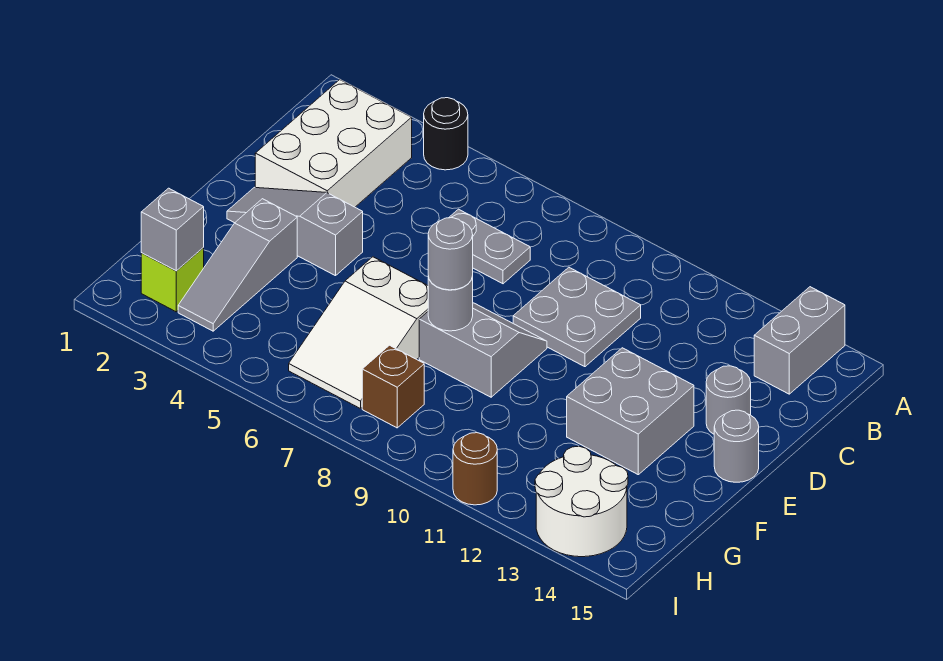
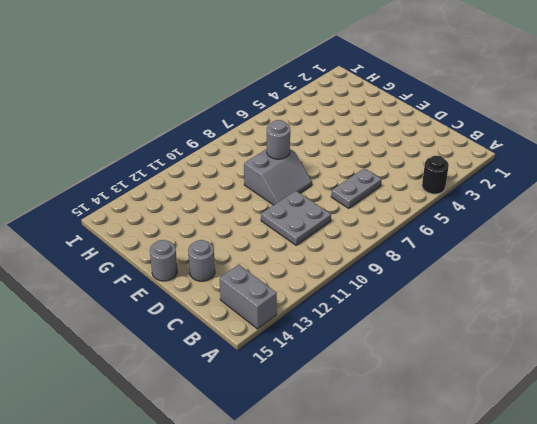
none -> white brick B2:D3 level 1
none -> grey slope E2:E4 level 1 top 4
none -> grey brick E12:F13 level 1

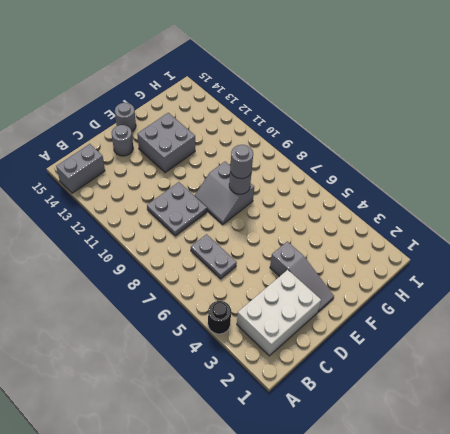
none -> grey slope F3:H3 level 1 top F
none -> white slope F6:H7 level 1 top F
none -> lime brick H2 level 1

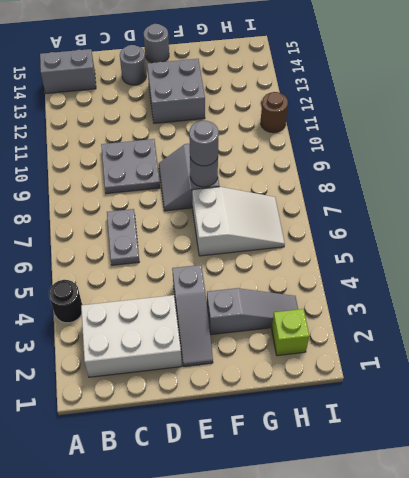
none -> brown brick H8 level 1
none -> white round brick H13:I14 level 1
none -> grey brick H2 level 2

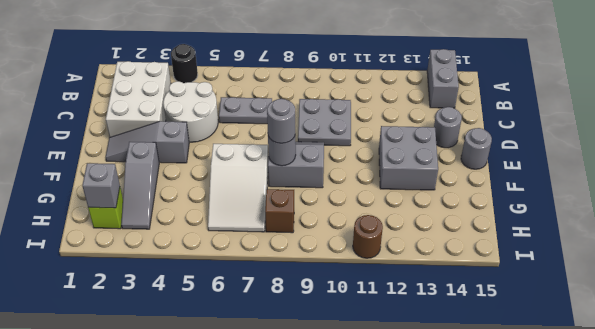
white round brick C4:D5 level 1 -> white round brick H13:I14 level 1

